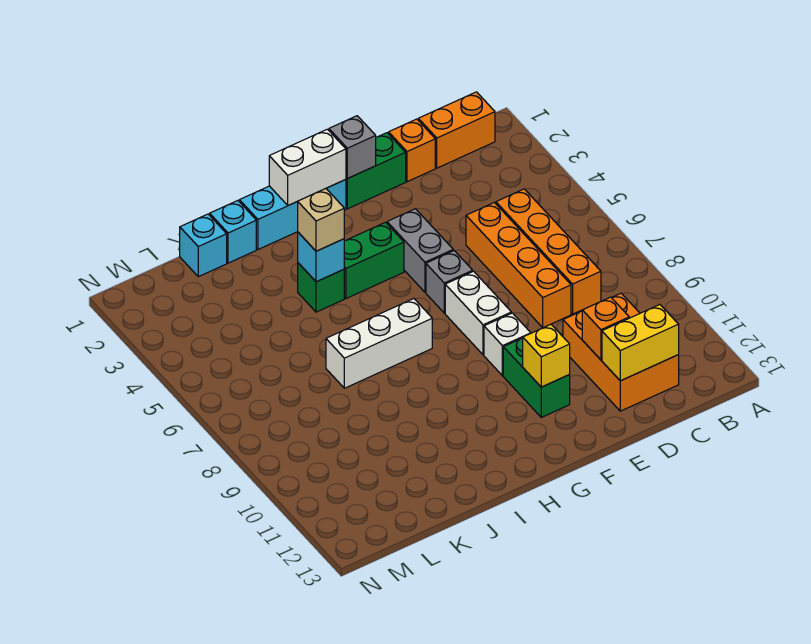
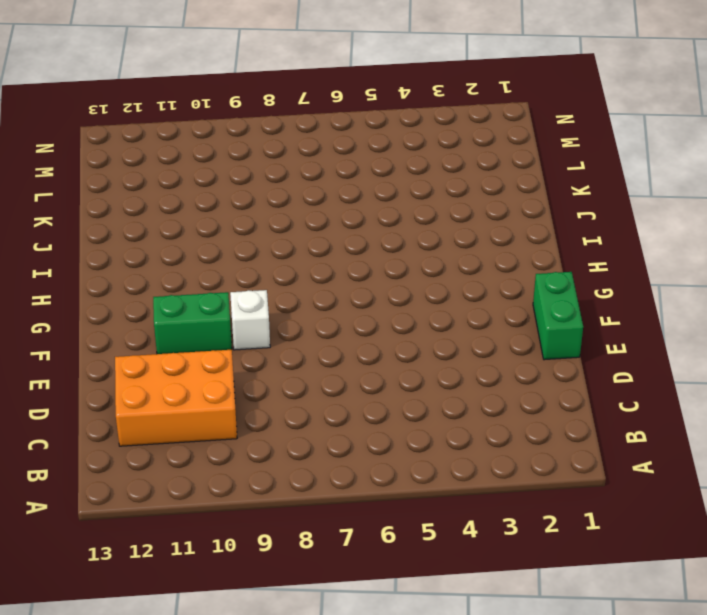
none -> orange brick B1:C1 level 1
none -> orange brick C5:C8 level 1
none -> orange brick D1 level 1

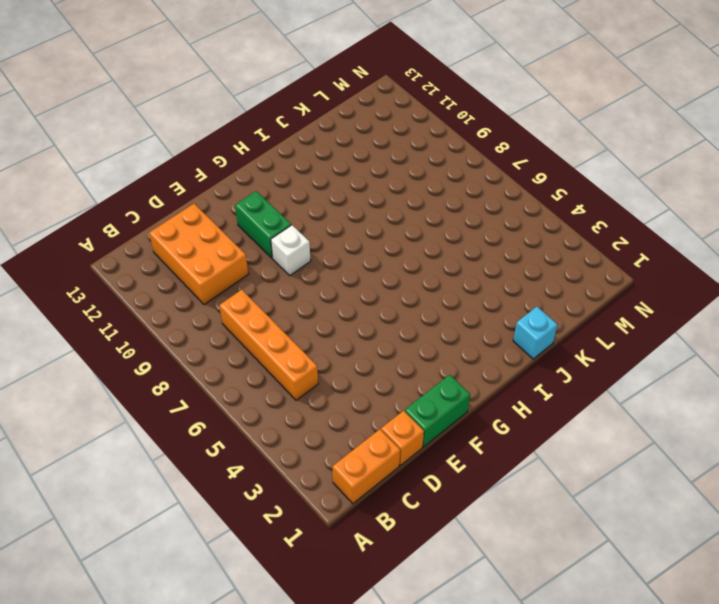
none -> orange brick D5:D8 level 1
none -> grey brick F4:F5 level 1
none -> grey brick F6 level 1

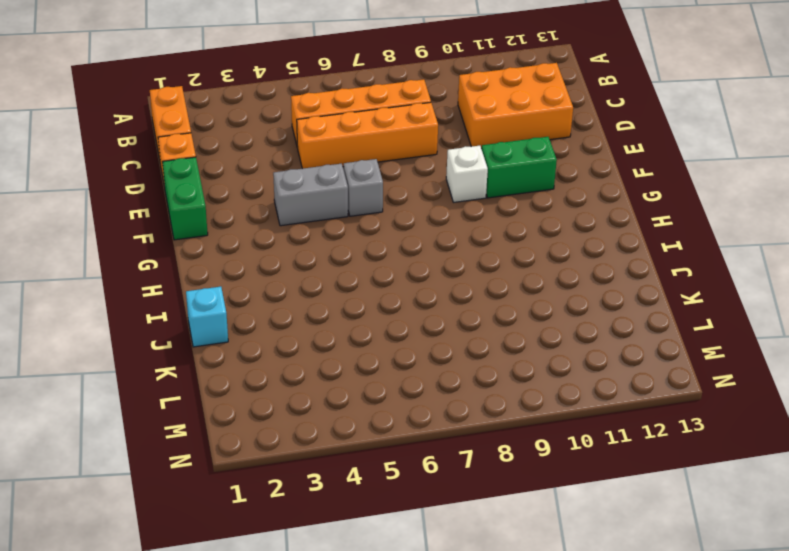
none -> white brick F7:F8 level 1
none -> cyan brick G1:I1 level 1
none -> green brick G4:H4 level 1

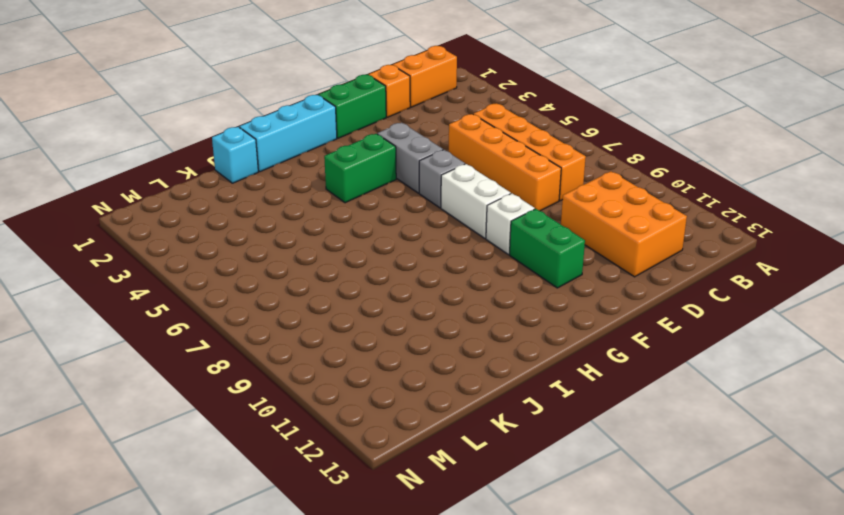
none -> white brick H7:J7 level 1
none -> green brick I4 level 1
none -> cyan brick K1 level 1

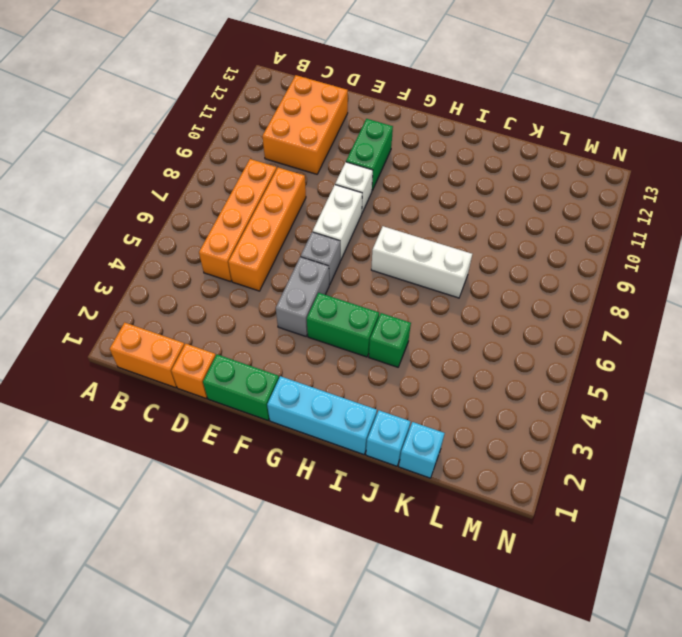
none -> yellow brick C12:D12 level 2
none -> orange brick D11 level 2
none -> grey brick F1 level 2

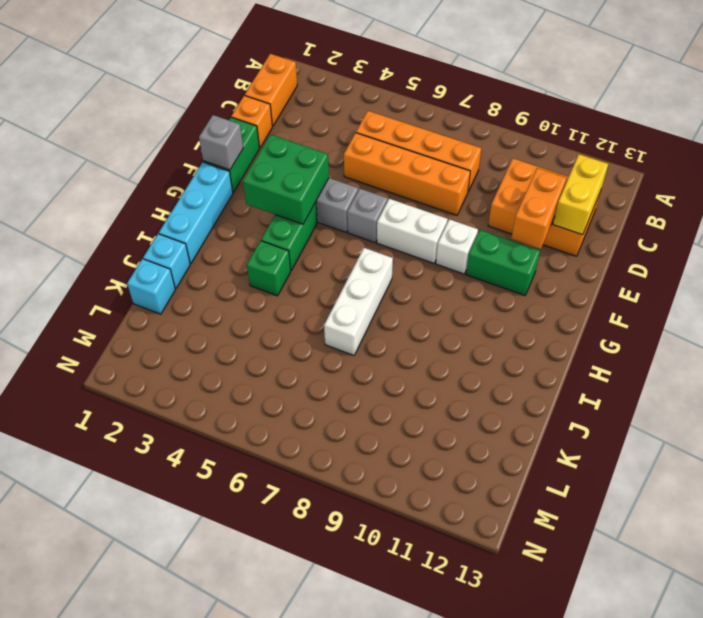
orange brick D11:E11 level 2 -> orange brick D11 level 2
green brick F3:G4 level 2 -> none
none -> yellow brick F11 level 2
none -> white brick G1:H1 level 2
none -> cyan brick I4 level 2

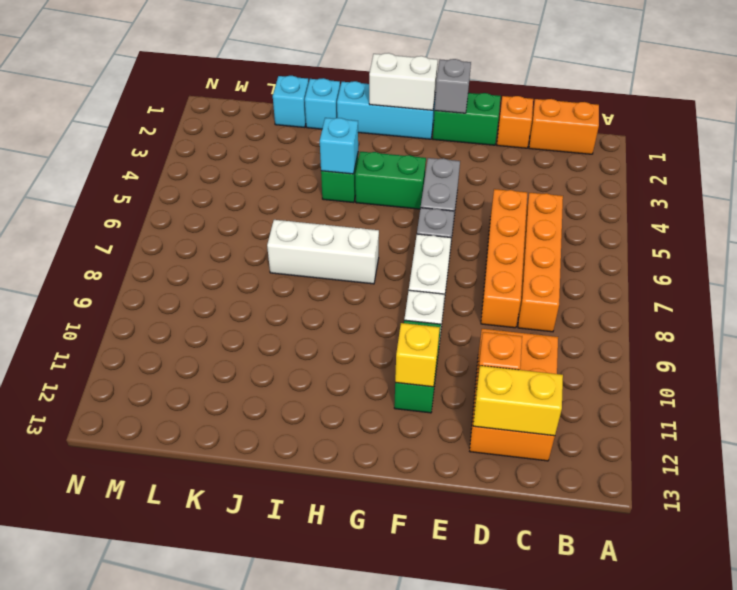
none -> tan brick I4 level 3

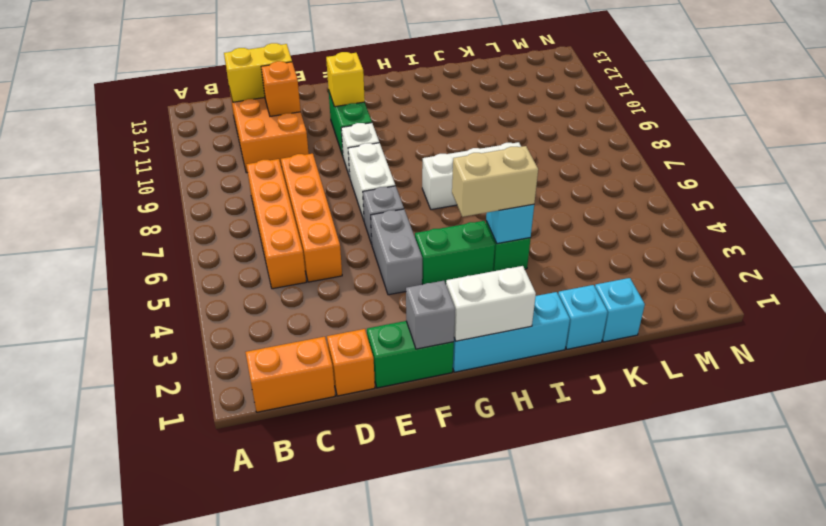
tan brick H4:I4 level 3 -> tan brick I4 level 3

